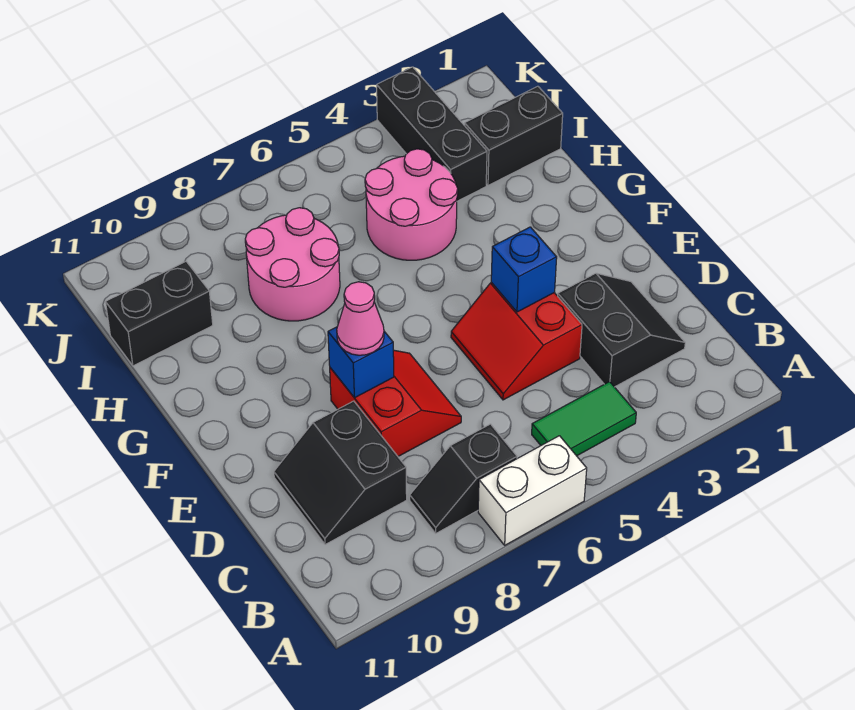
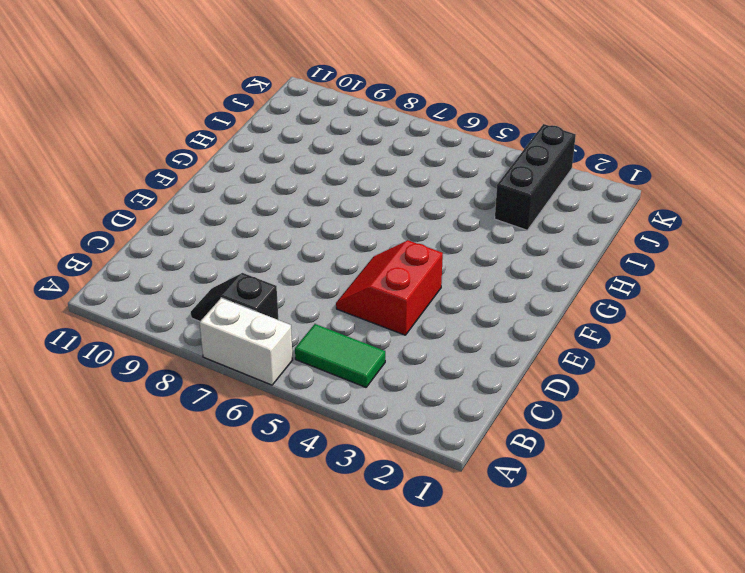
none -> black slope C2:D3 level 1 top 3
none -> black slope C9:D10 level 1 top 9
none -> red slope D7:E8 level 1 top 8

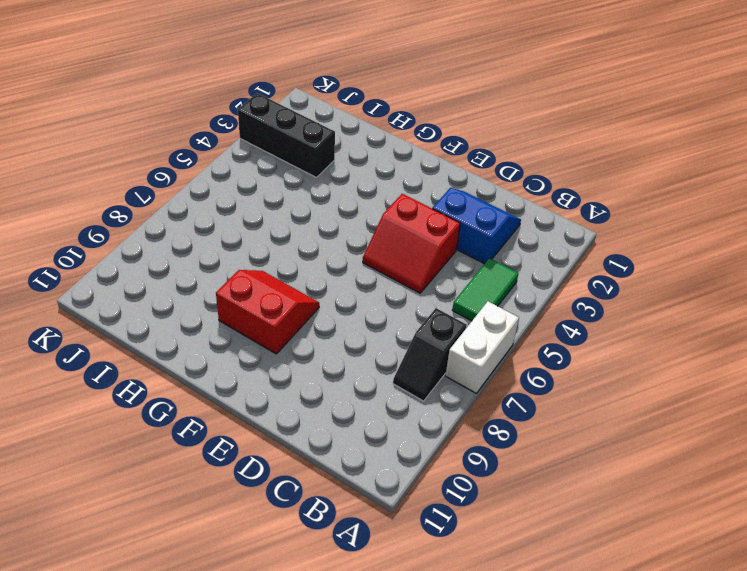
blue slope C2:D3 level 1 top 3 -> black slope C2:D3 level 1 top 3
red slope F8:G9 level 1 top 9 -> red slope D7:E8 level 1 top 8
none -> black slope C9:D10 level 1 top 9
none -> pink round brick H4:I5 level 1
none -> pink round brick H7:I8 level 1

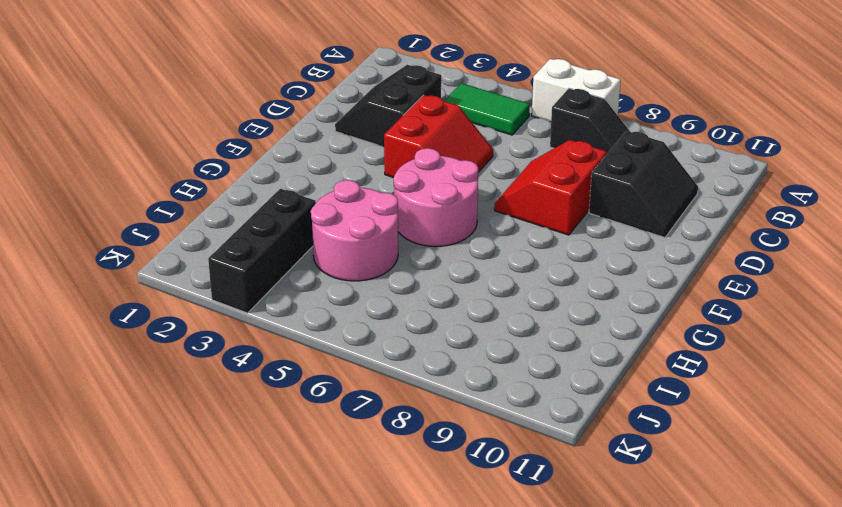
pink round brick F5:G6 level 1 -> pink round brick H7:I8 level 1
none -> black brick I1:I2 level 1
none -> black brick I10:I11 level 1
none -> blue brick E4 level 2

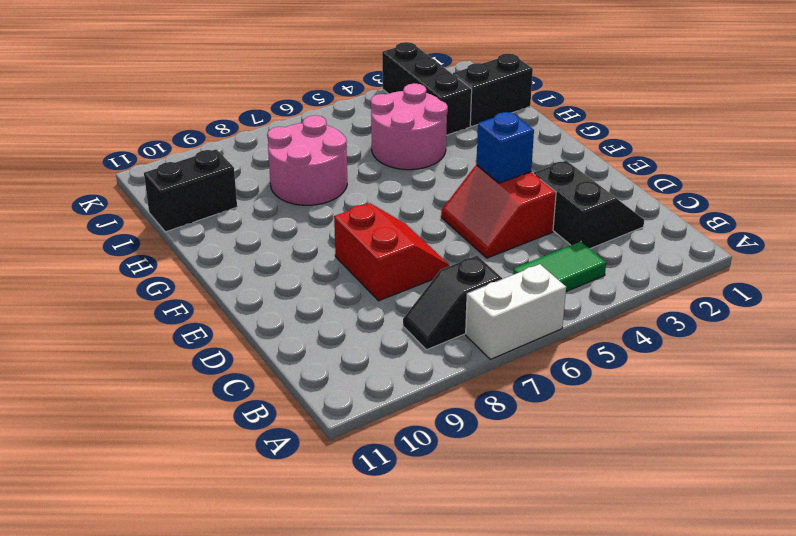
none -> black slope C9:D10 level 1 top 9
none -> blue brick E8 level 2
none -> pink cone E8 level 3

